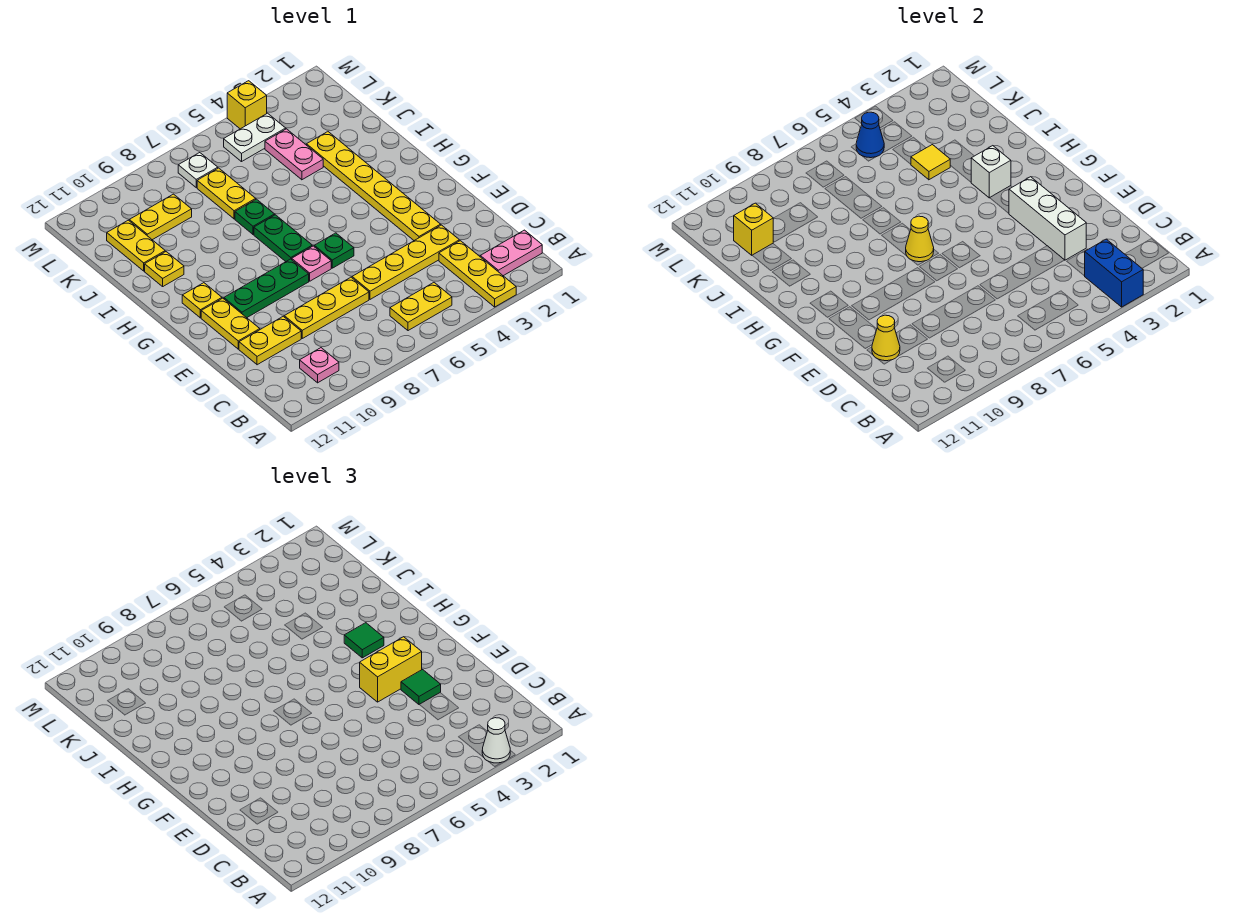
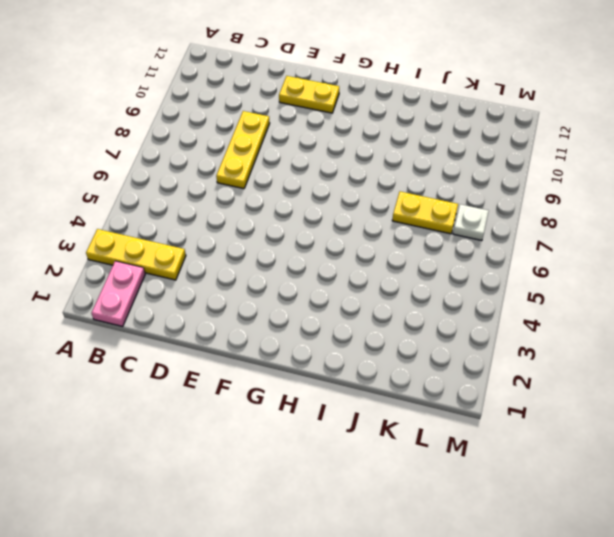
none -> yellow plate B5:B6 level 1
none -> pink plate B10 level 1
none -> yellow plate D3:D6 level 1
none -> yellow plate D10:D11 level 1

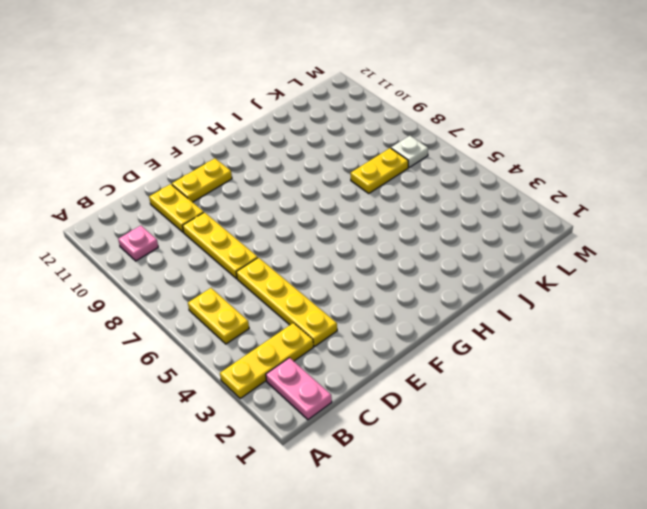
none -> yellow plate E3:J3 level 1
none -> green plate F6 level 1
none -> pink plate F7 level 1
none -> green plate F8:F10 level 1

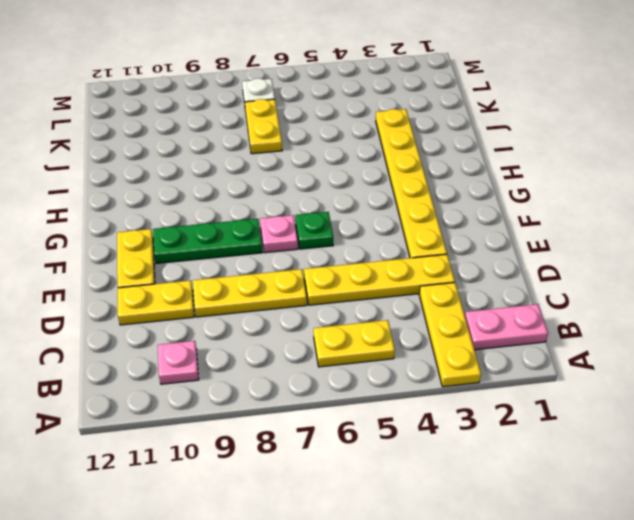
none -> green plate G7:H7 level 1
none -> yellow plate G11 level 1
none -> green plate I7 level 1
none -> yellow plate I11 level 1

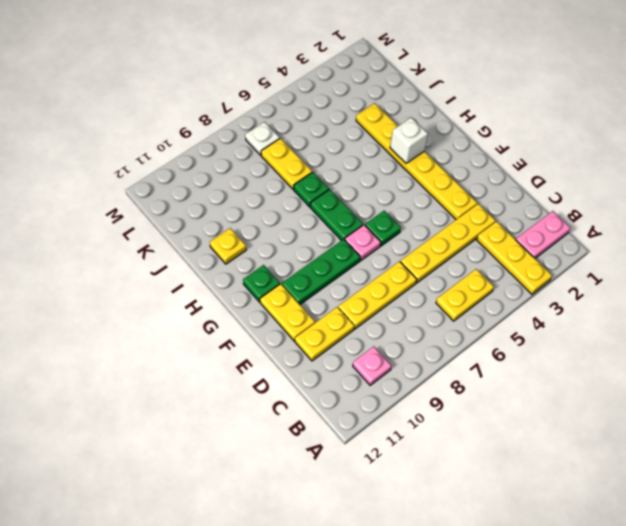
green plate G11 level 1 -> yellow plate G11 level 1
none -> pink plate J4:K4 level 1
none -> yellow plate J11:K11 level 1
none -> yellow plate K9:K10 level 1
none -> white plate L4:L5 level 1

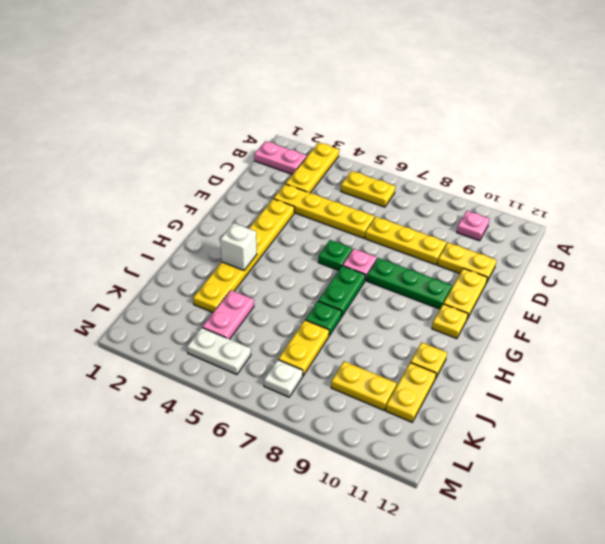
none -> yellow brick M4 level 1
none -> blue brick A3:B3 level 2
none -> white brick D3:F3 level 2
none -> yellow cone D11 level 2

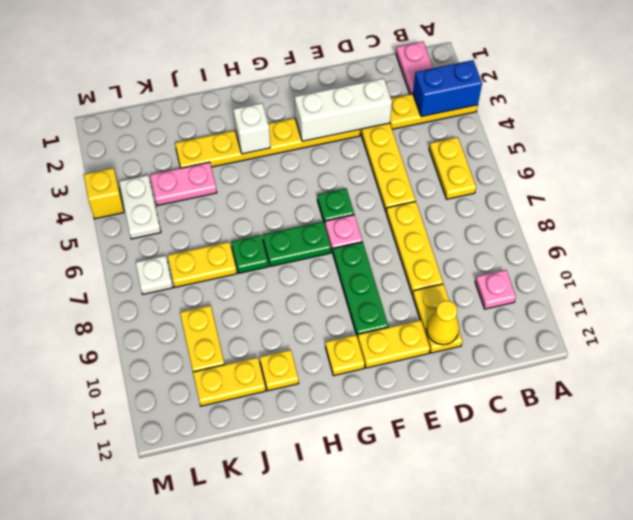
none -> yellow cone G7 level 2
none -> yellow tile J4 level 2
none -> yellow brick K11 level 2
none -> blue cone L5 level 2

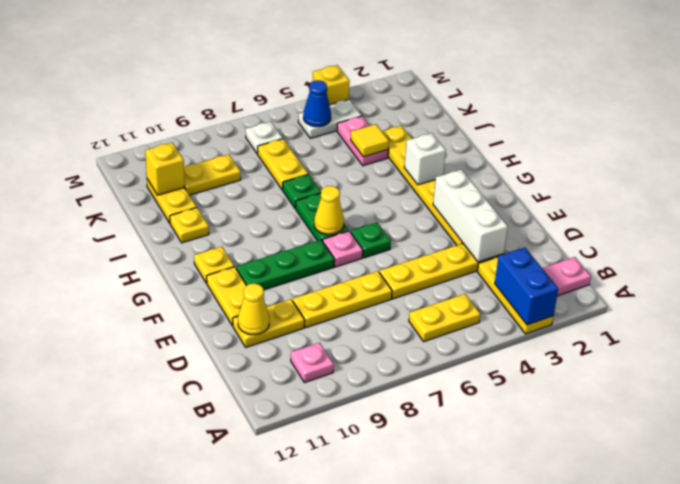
none -> white cone A3 level 3
none -> green tile E3 level 3
none -> yellow brick F3:F4 level 3
none -> green tile H3 level 3

